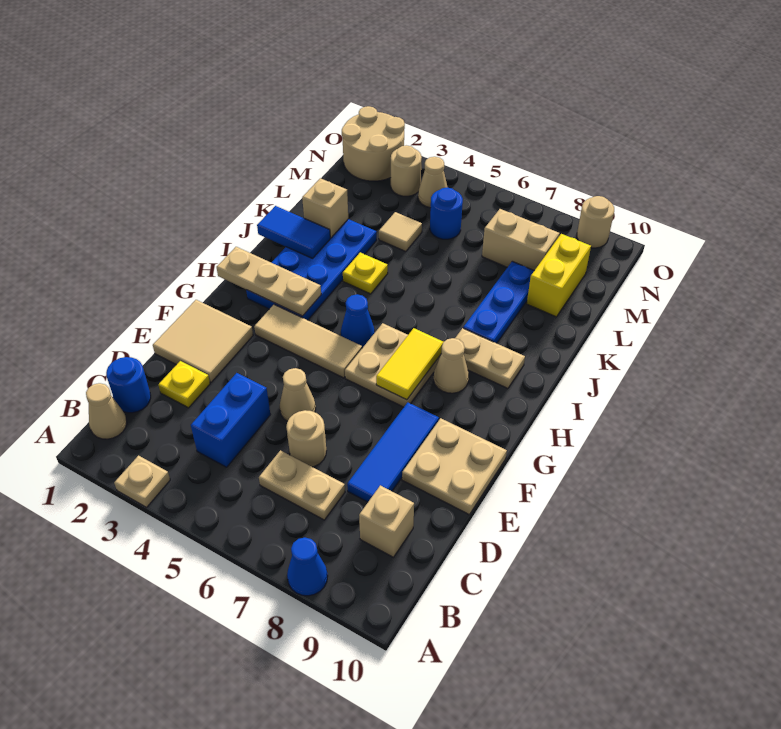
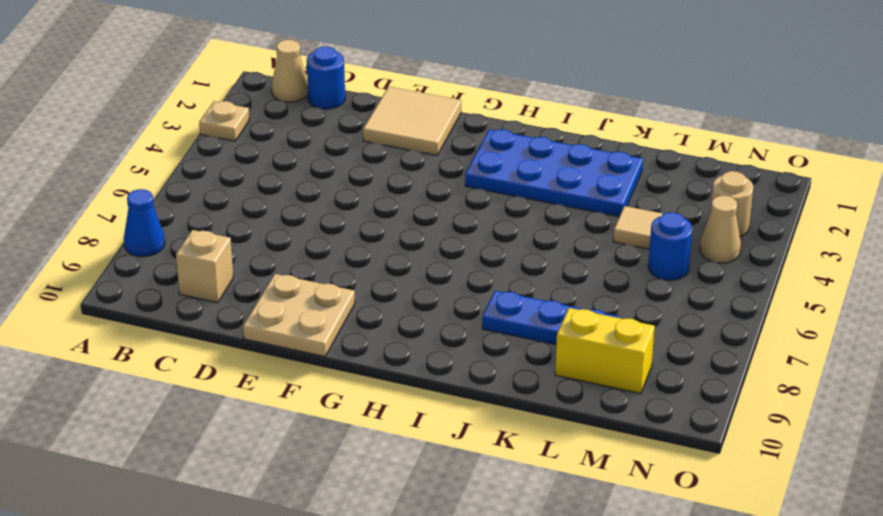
none -> blue brick C4:D4 level 1
none -> tan plate C6:C7 level 1
none -> yellow plate D2 level 1
none -> tan round brick D6 level 1

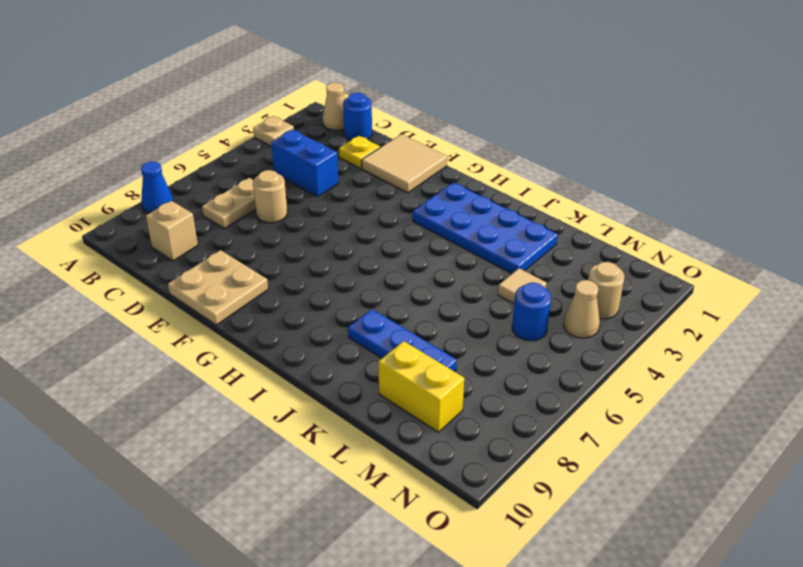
none -> blue tile D8:F8 level 1
none -> tan cone E5 level 1
none -> tan tile G3:G5 level 1
none -> tan plate G6:H7 level 1

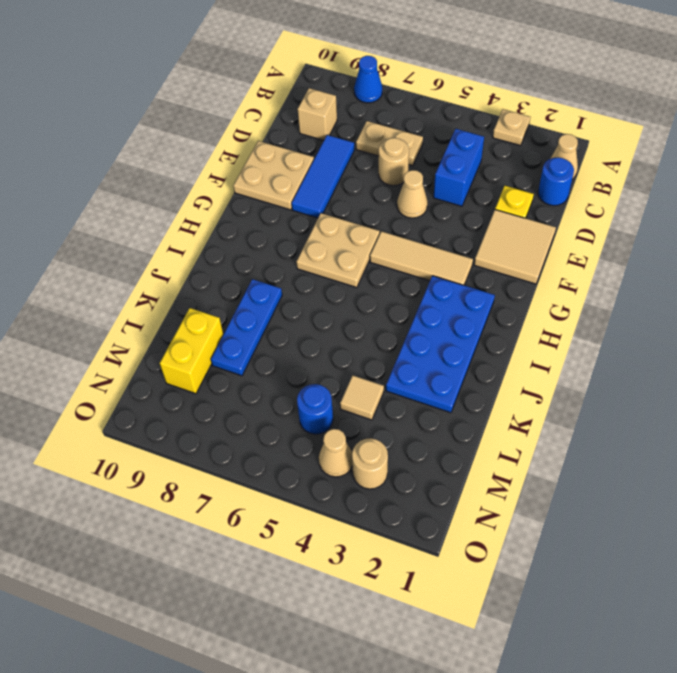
none -> blue cone H5 level 1
none -> tan cone H8 level 1
none -> tan plate I8:I9 level 1
none -> yellow plate J4 level 1

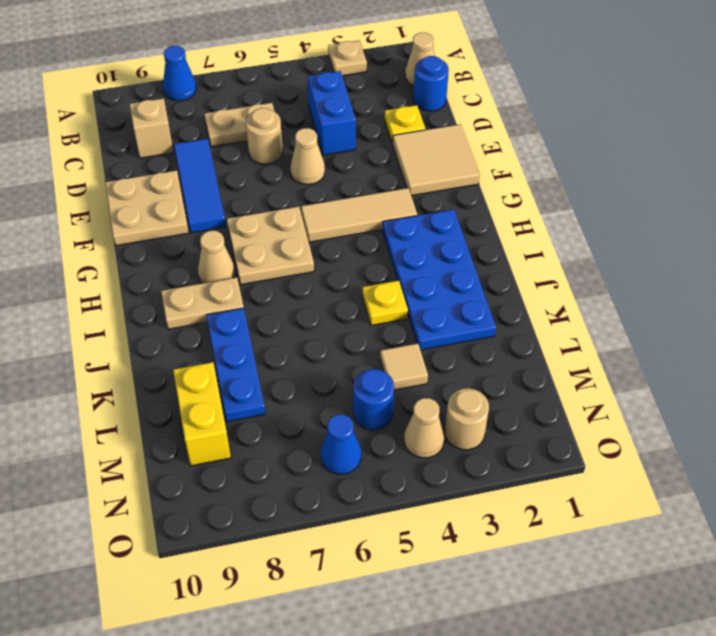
blue cone N6 level 1 -> blue cone H5 level 1
none -> tan brick M7:M8 level 1
none -> tan round brick N1:O2 level 1
none -> tan round brick O9 level 1
none -> yellow tile G7:H7 level 2

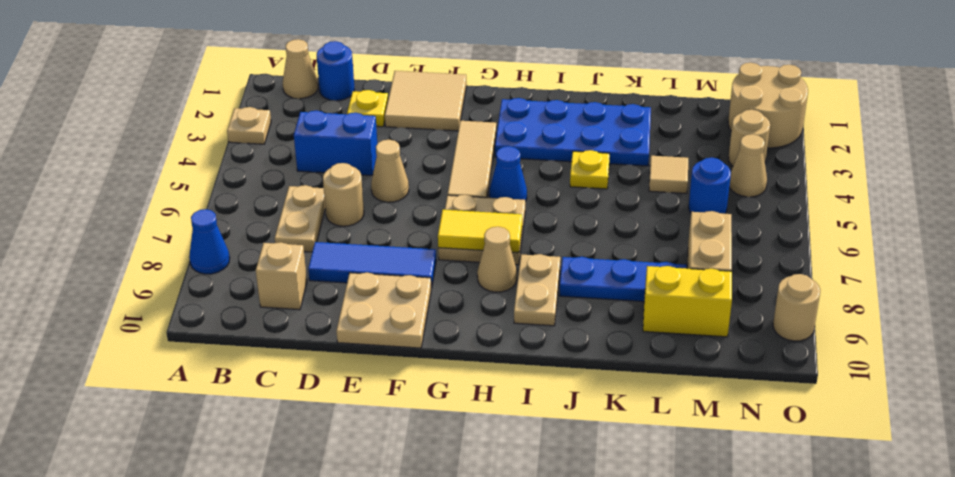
none -> tan plate H1:H3 level 2
none -> blue tile J1:J2 level 2
none -> tan brick K2 level 2

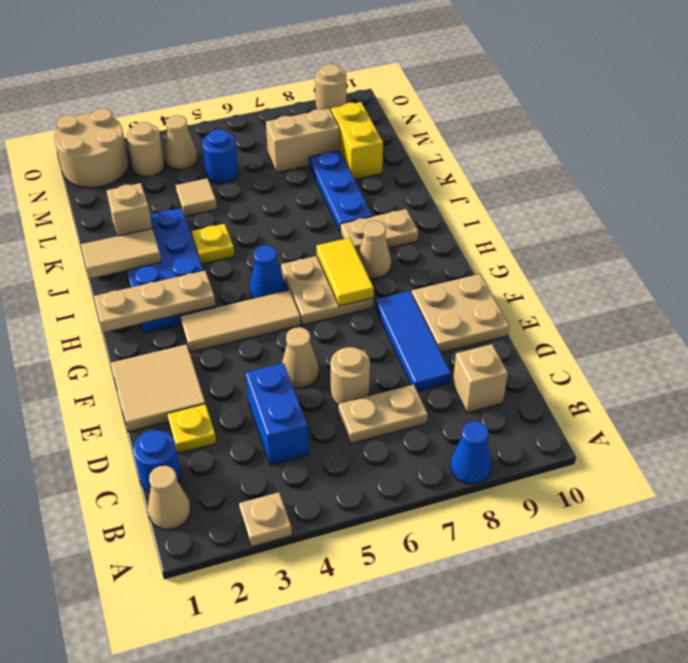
tan tile J1:J2 level 2 -> blue tile J1:J2 level 2

